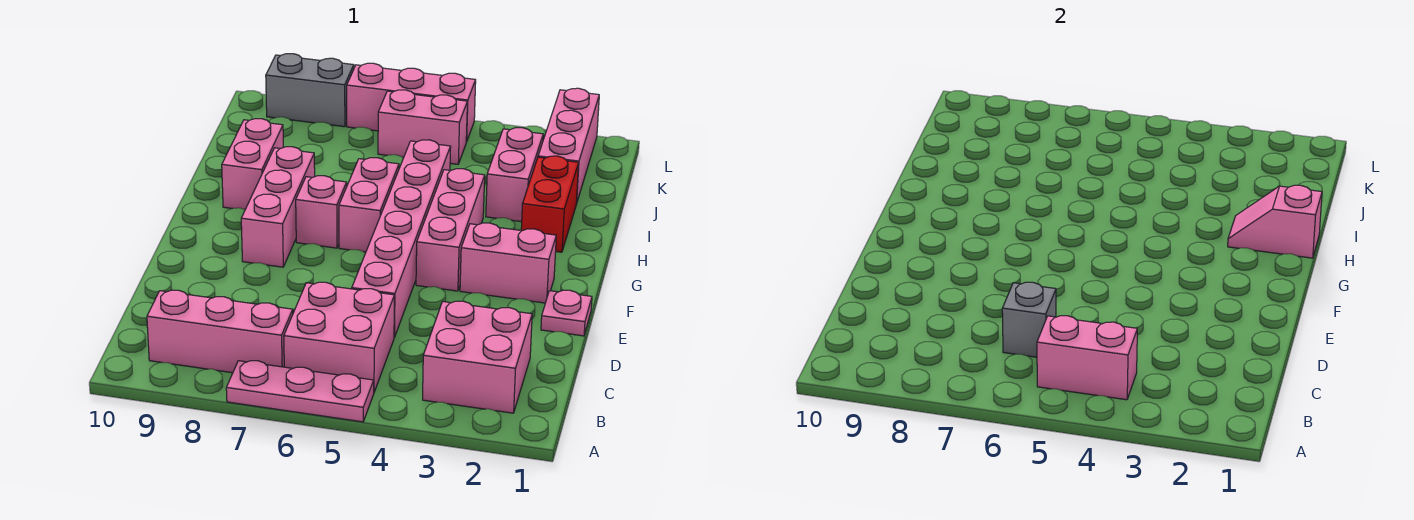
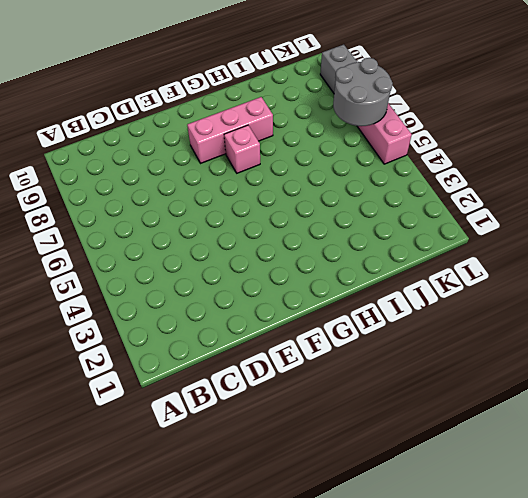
grey round brick K6:L7 level 2 -> none
none -> pink plate A5:A7 level 1
none -> pink brick B2:C3 level 1
none -> pink brick B5:C6 level 1

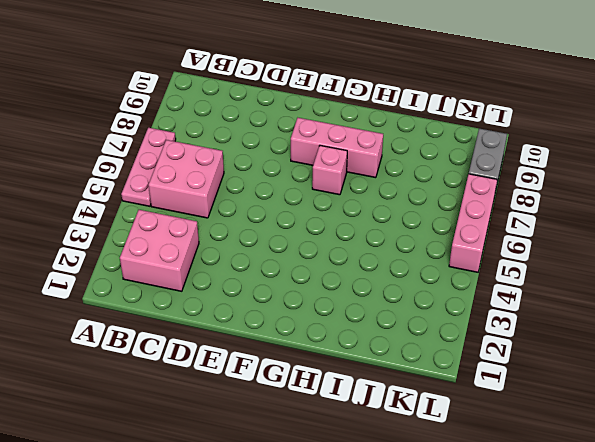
none -> pink brick B7:B9 level 1
none -> pink brick D5:I5 level 1
none -> pink plate E1 level 1

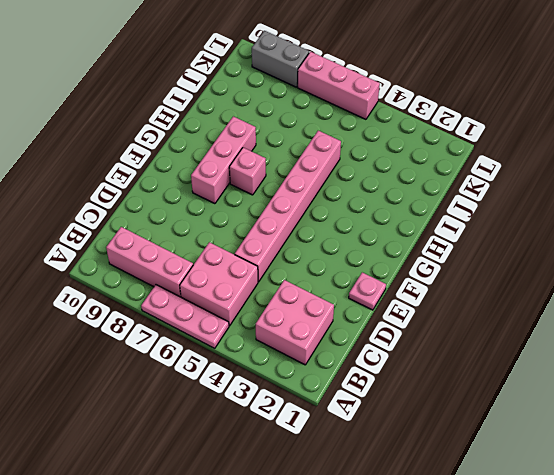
none -> pink brick F2:F3 level 1
none -> pink brick F4:H4 level 1
none -> pink brick G6:H6 level 1

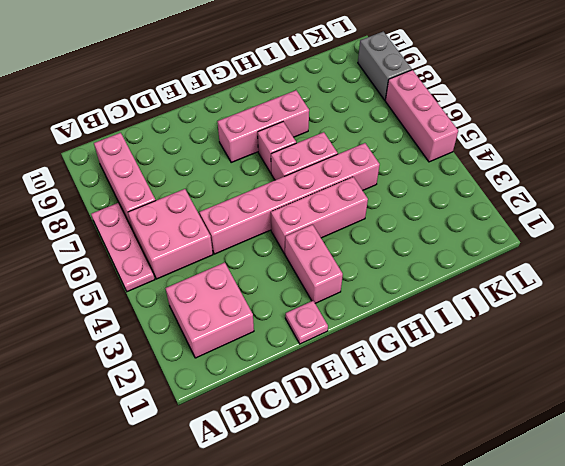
none -> red brick H2:I2 level 1
none -> pink brick H9:I9 level 1
none -> pink brick I3:J3 level 1

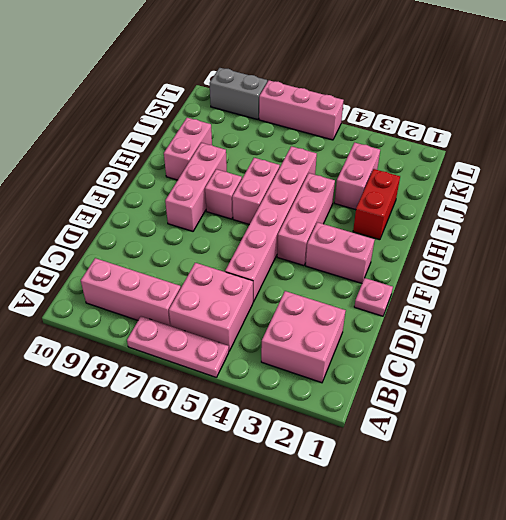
none -> pink brick J2:L2 level 1
none -> pink brick K5:K6 level 1
none -> pink brick B4:B5 level 2

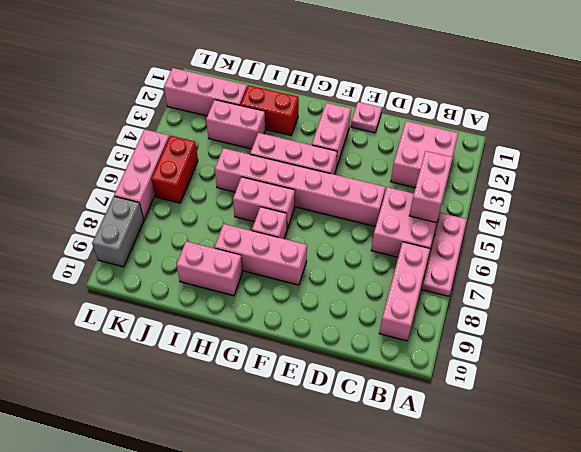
red brick K5:K6 level 1 -> pink brick K5:K6 level 1
none -> grey brick C6 level 2
none -> pink slope H1:H2 level 2 top 1

